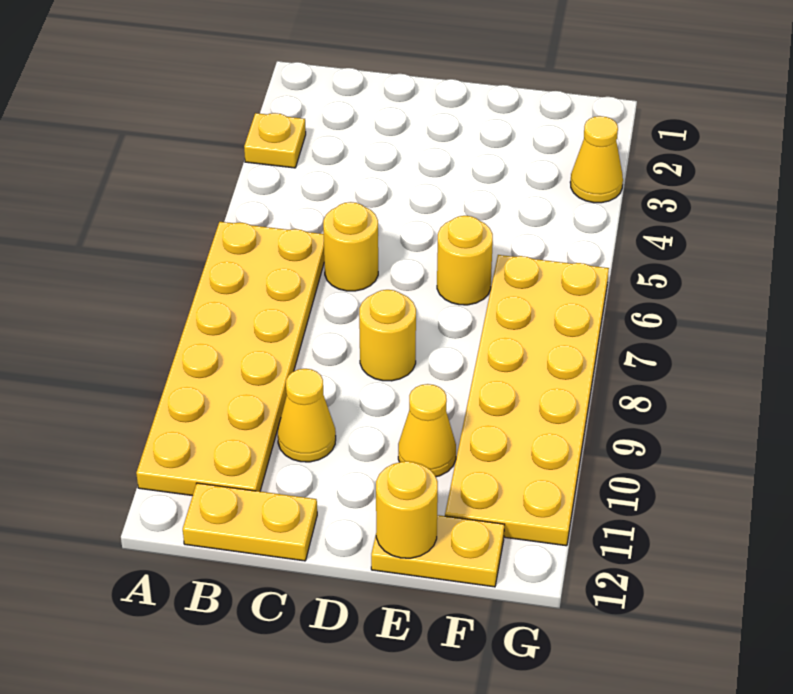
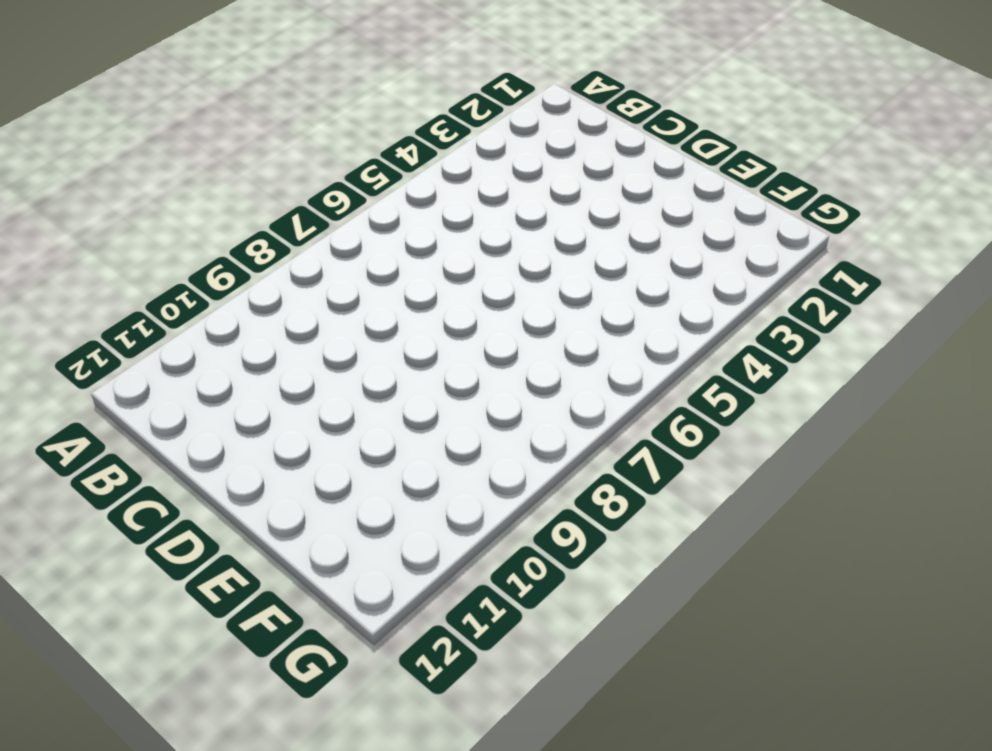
none -> yellow plate A3 level 1
none -> yellow plate A6:B11 level 1
none -> yellow plate B12:C12 level 1

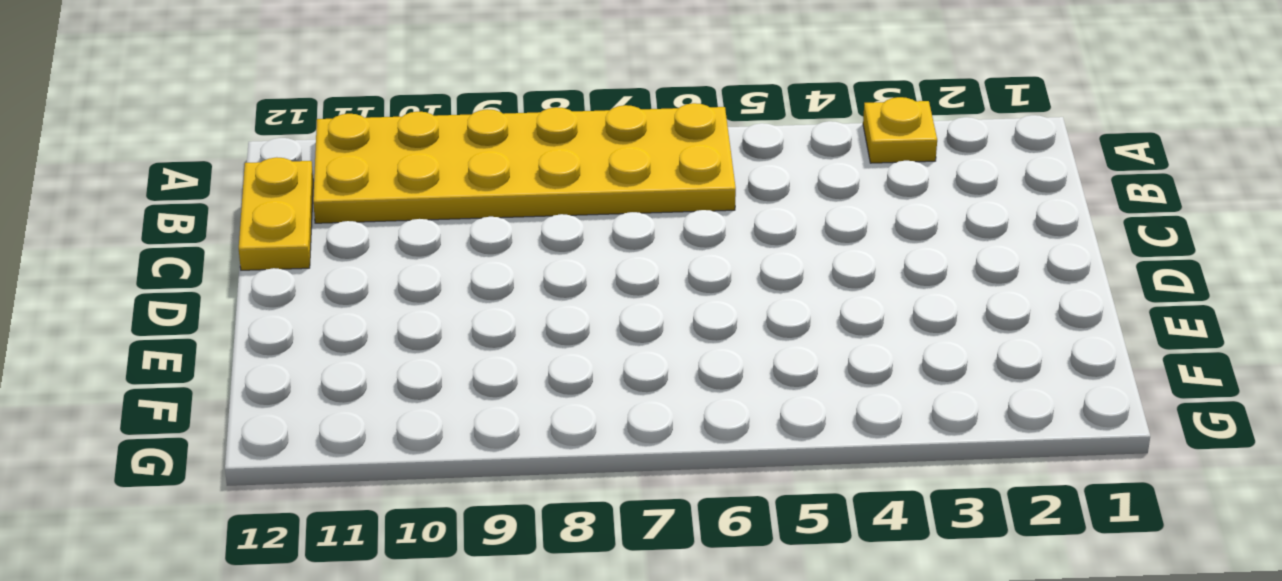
none -> yellow round brick C6 level 1
none -> yellow cone C10 level 1
none -> yellow round brick D8 level 1

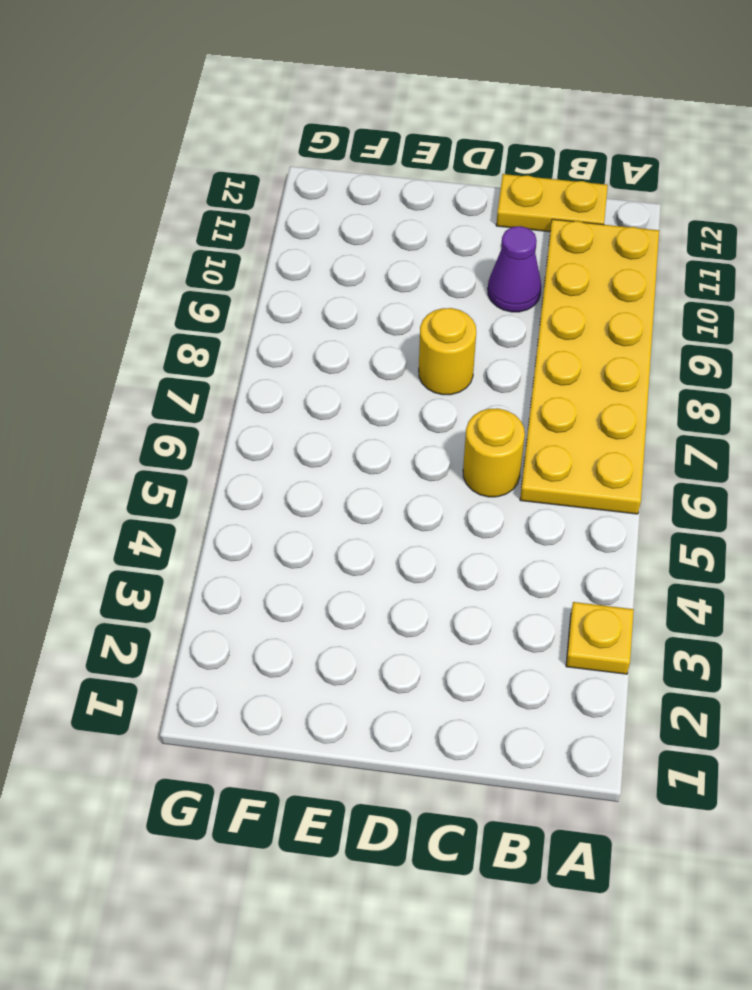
purple cone C10 level 1 -> yellow cone C10 level 1
none -> yellow round brick E6 level 1
none -> yellow cone E10 level 1
none -> yellow plate E12:F12 level 1

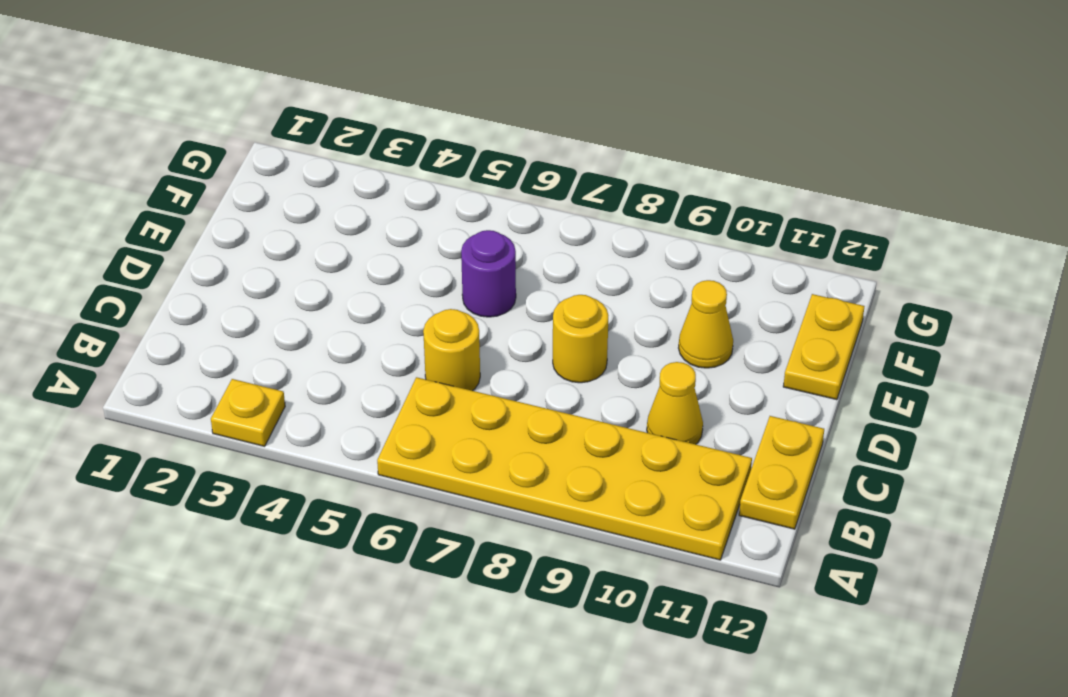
purple round brick E6 level 1 -> yellow round brick E6 level 1
none -> yellow plate F6:G11 level 1
none -> yellow cone G3 level 1
none -> yellow round brick E12 level 2

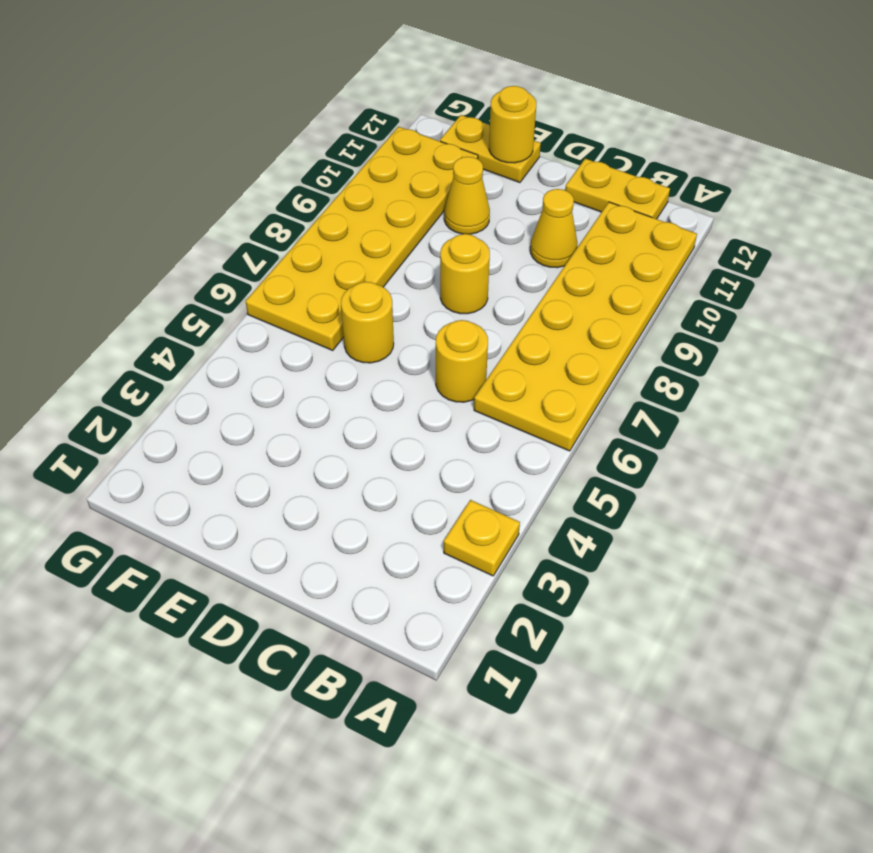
none -> yellow cone G3 level 1

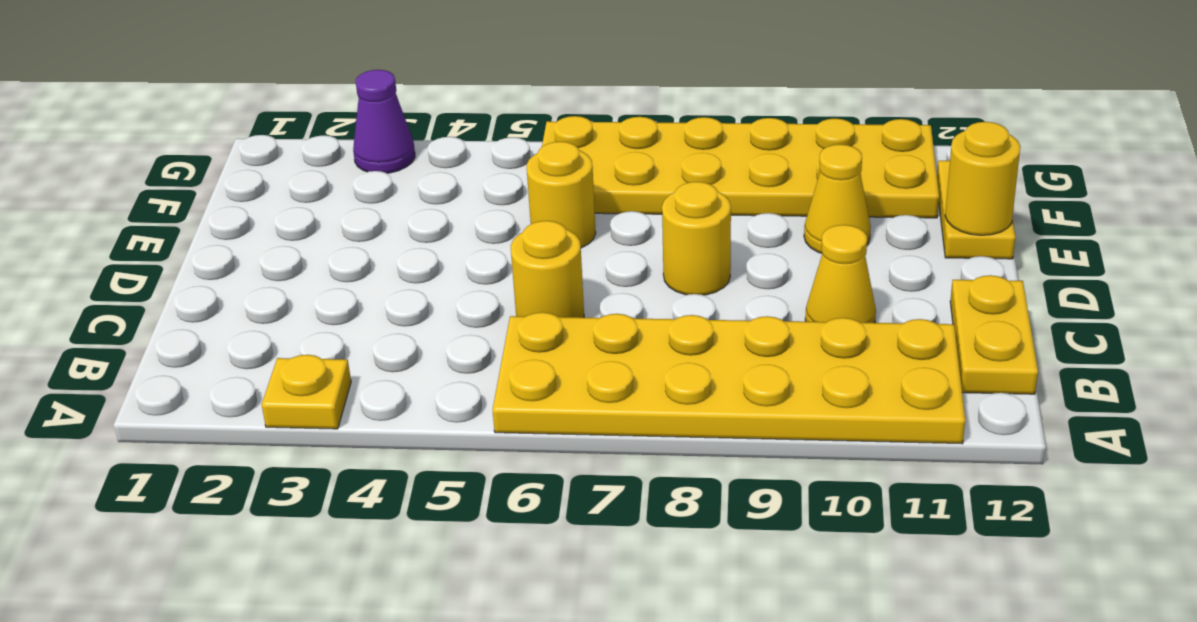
purple cone G3 level 1 -> yellow cone G3 level 1

